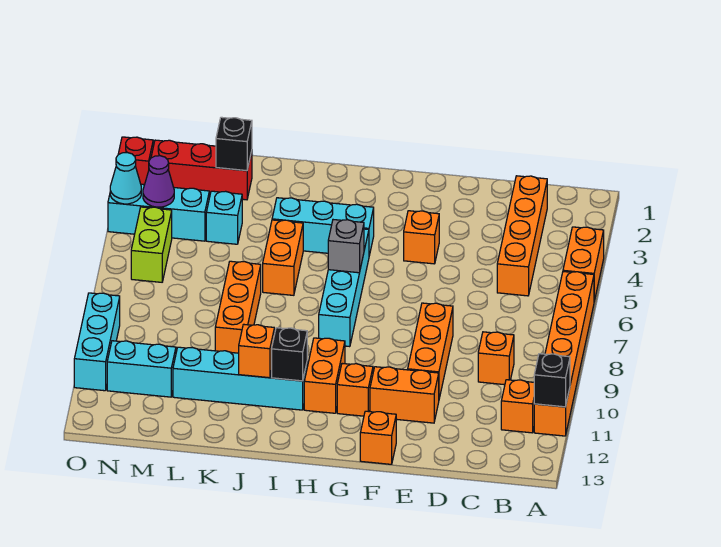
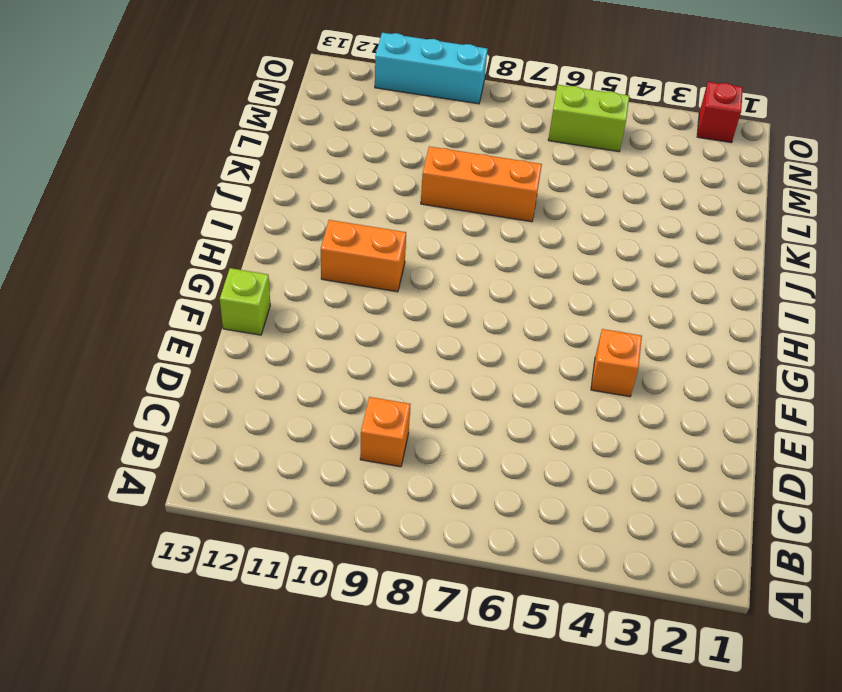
lime brick F13 level 1 -> orange brick F13 level 1
none -> orange brick A4:A5 level 1
none -> orange brick A6:A11 level 1
none -> orange brick B11 level 1
none -> orange brick C2:C5 level 1

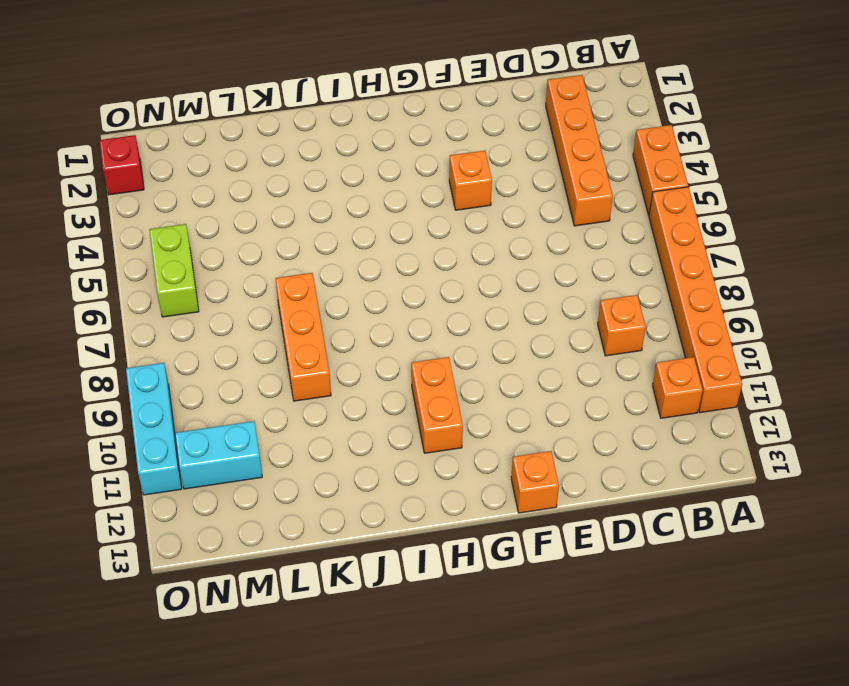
none -> orange brick E8:E10 level 1
none -> orange brick E11:F11 level 1
none -> orange brick G11 level 1
none -> cyan brick H4:J4 level 1

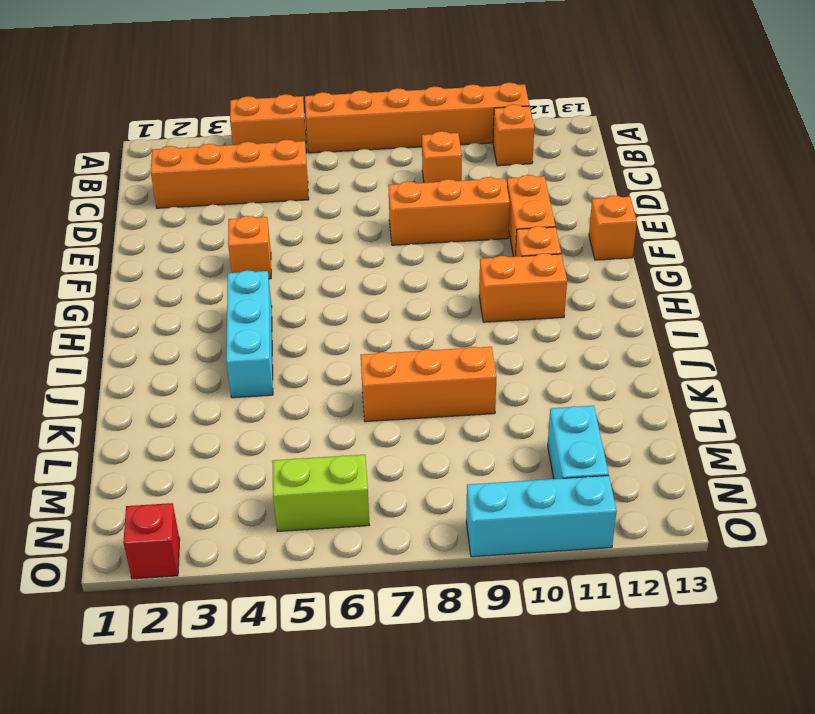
none -> cyan brick H5:H8 level 1
none -> cyan brick I11:L11 level 1
none -> orange brick J5:J6 level 1
none -> red brick L2:N2 level 1

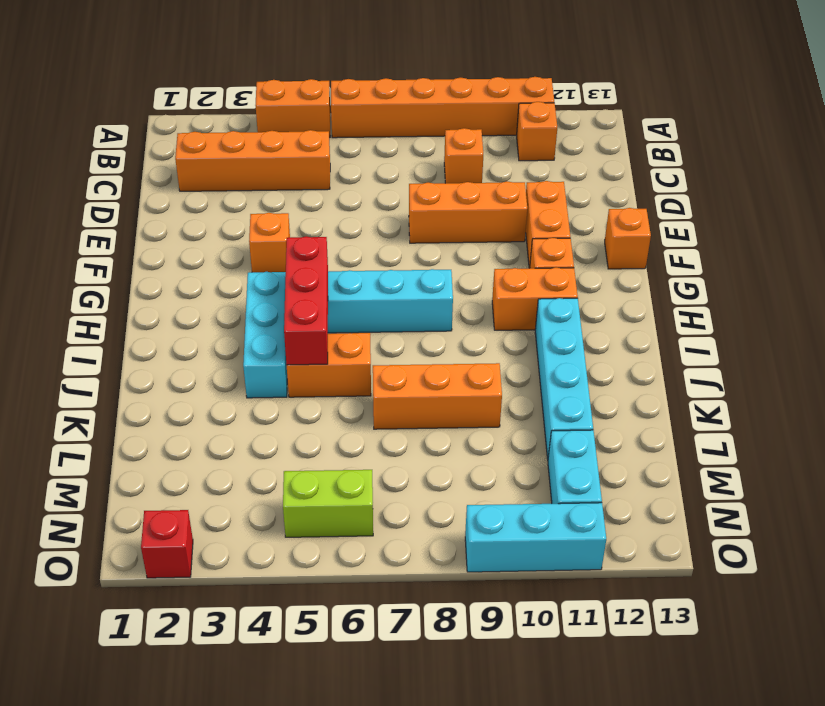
red brick H5:J5 level 2 -> red brick L2:N2 level 1
none -> cyan brick L4 level 1
none -> cyan brick M4:O4 level 1
none -> black brick A11 level 2
none -> grey brick H6 level 2

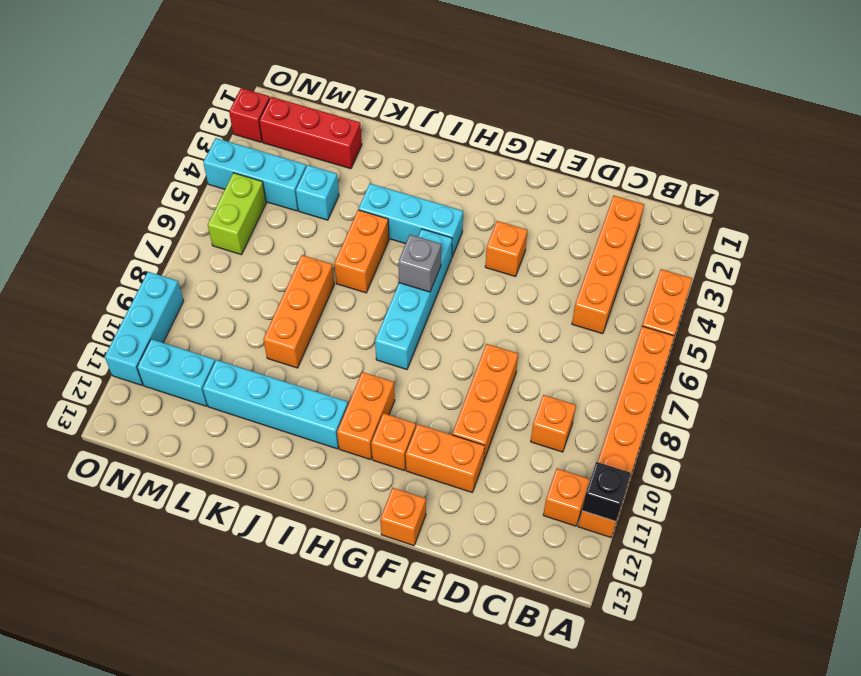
none -> black brick I11 level 2
none -> orange brick J11 level 2
none -> black brick L2 level 2
none -> purple cone N4 level 2

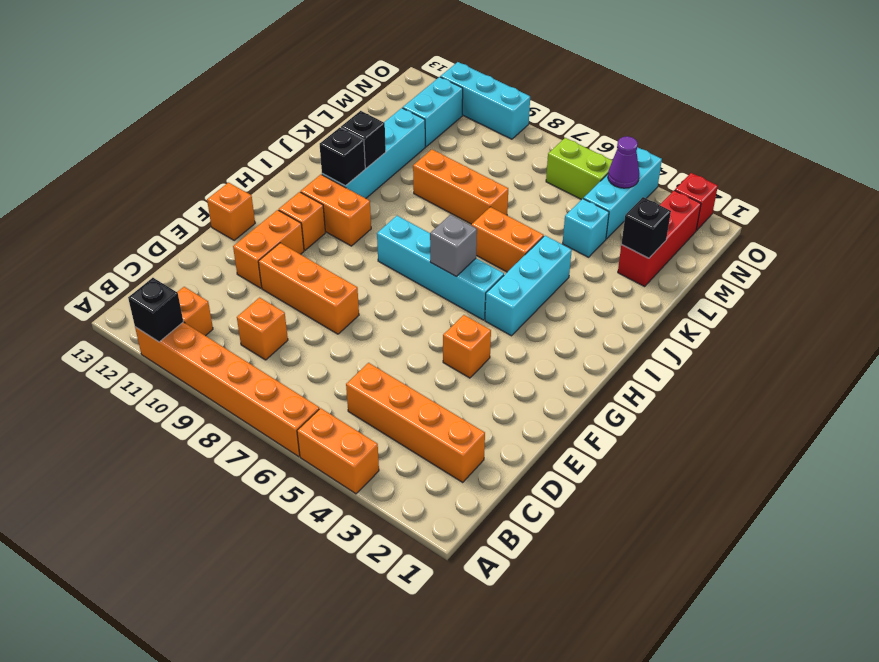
black brick J11 level 2 -> orange brick J11 level 2
none -> cyan cone O4 level 2

